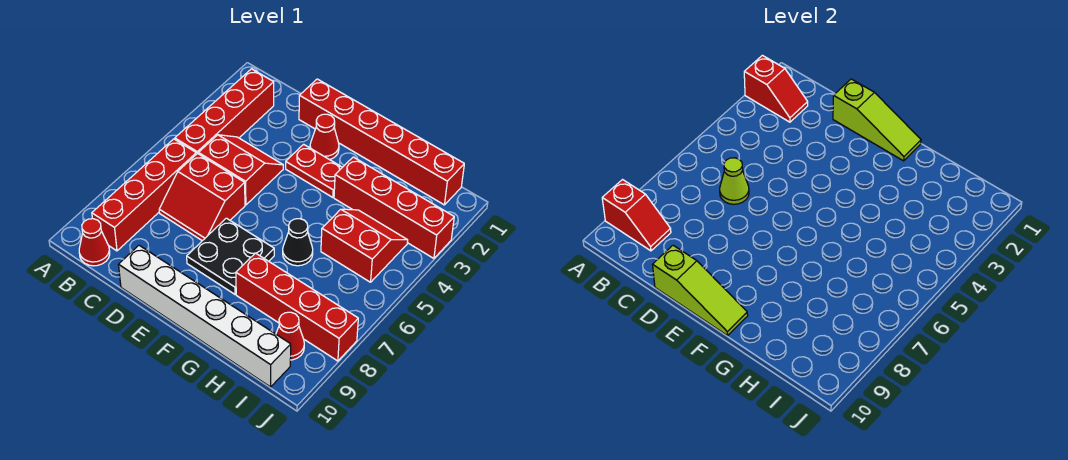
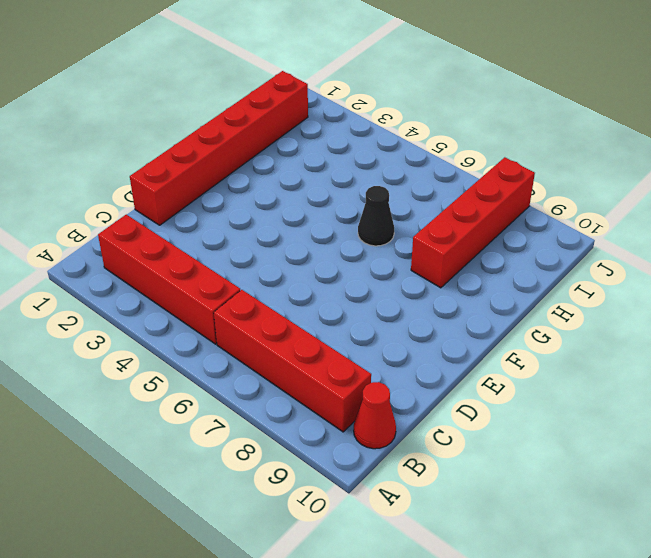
none -> red slope C4:D5 level 1 top 5
none -> red slope C6:D7 level 1 top 6
none -> white brick D10:I10 level 1

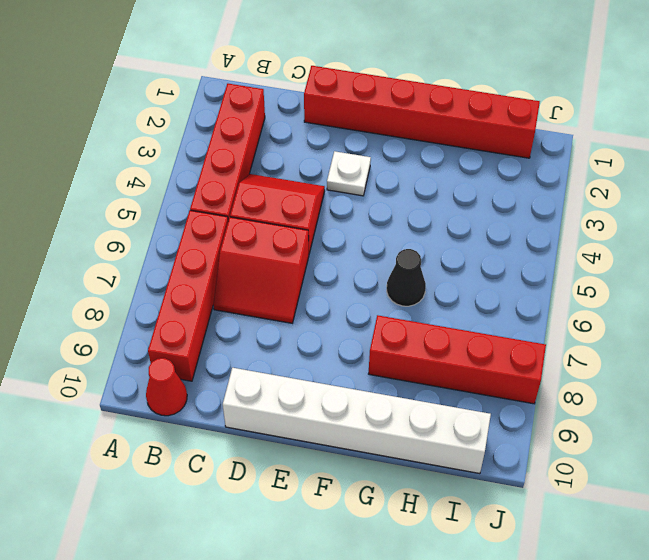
white plate E3 level 1 -> red plate E3:F3 level 1
none -> red cone E2 level 1
none -> black plate E7:F8 level 1
none -> red brick G3:J3 level 1

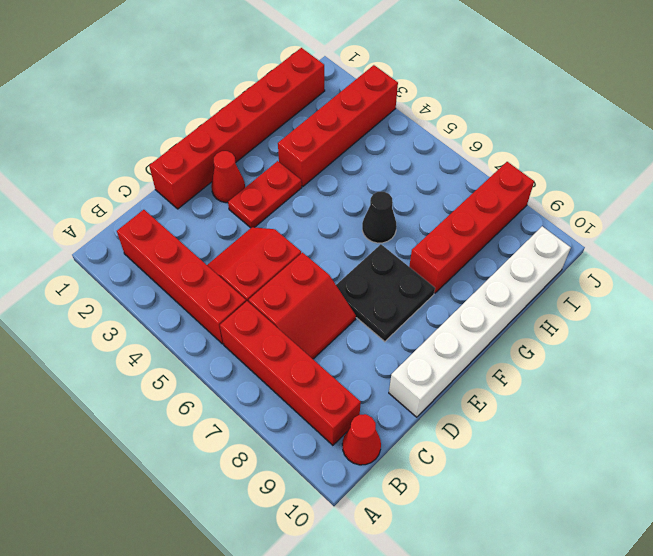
none -> red slope H4:I5 level 1 top 5
none -> red cone I9 level 1
none -> red slope A2:B2 level 2 top A

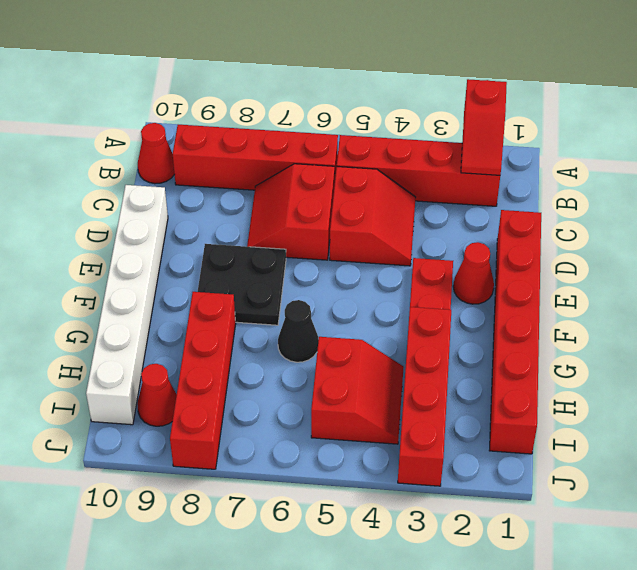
none -> red slope A9:B9 level 2 top A
none -> lime cone C6 level 2
none -> lime slope D1:F1 level 2 top D

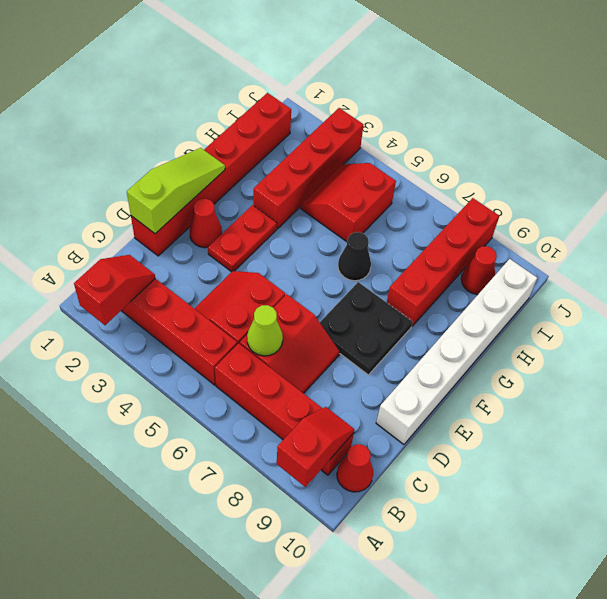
none -> lime slope D10:F10 level 2 top D

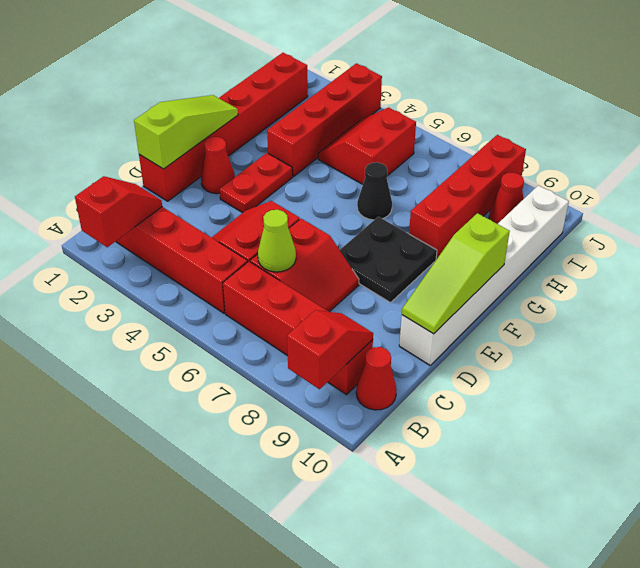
lime slope D10:F10 level 2 top F -> lime slope D10:F10 level 2 top D

